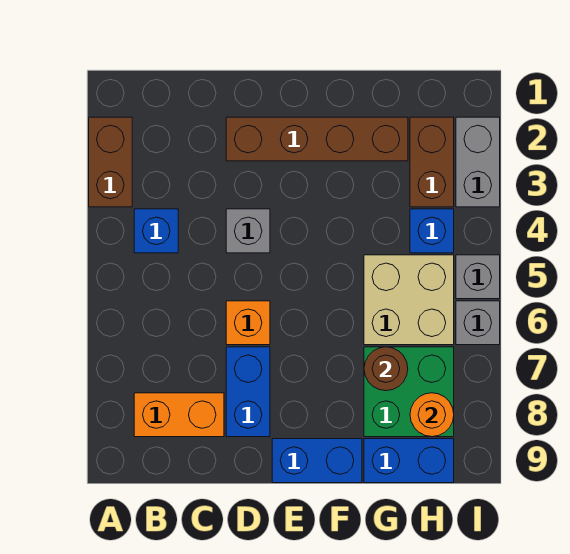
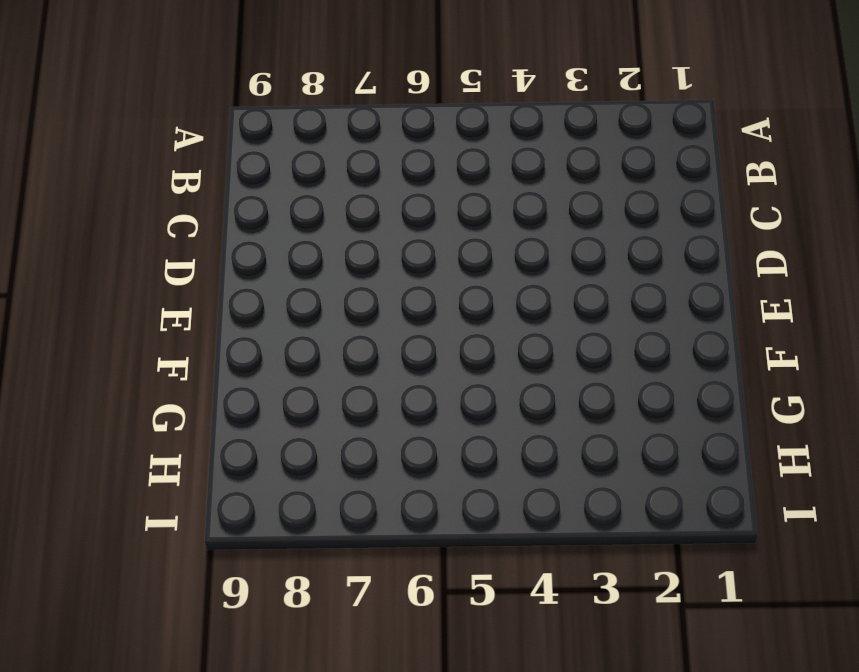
none -> brown brick A2:A3 level 1
none -> blue brick B4 level 1
none -> orange brick B8:C8 level 1

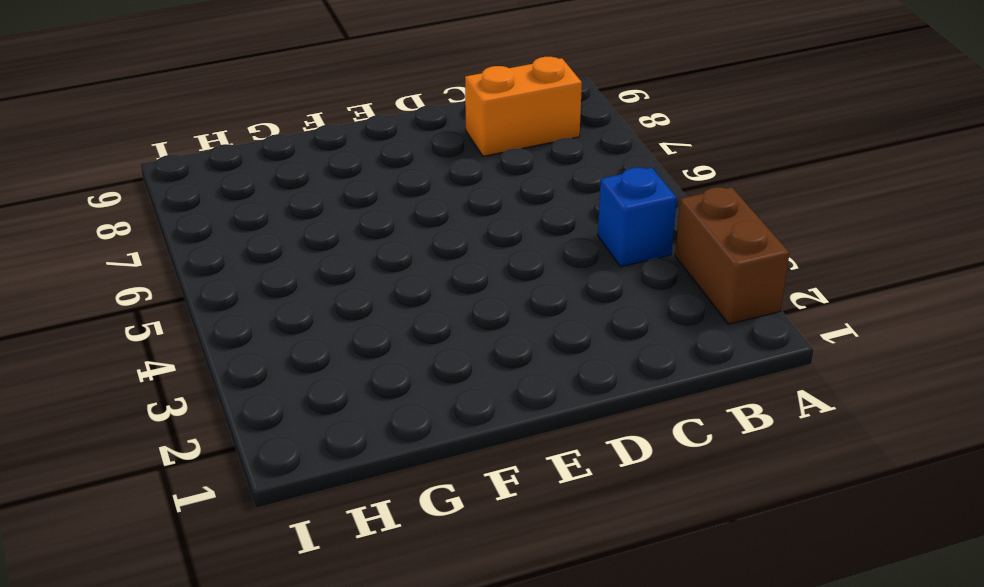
none -> brown brick D2:G2 level 1
none -> grey brick D4 level 1
none -> orange brick D6 level 1

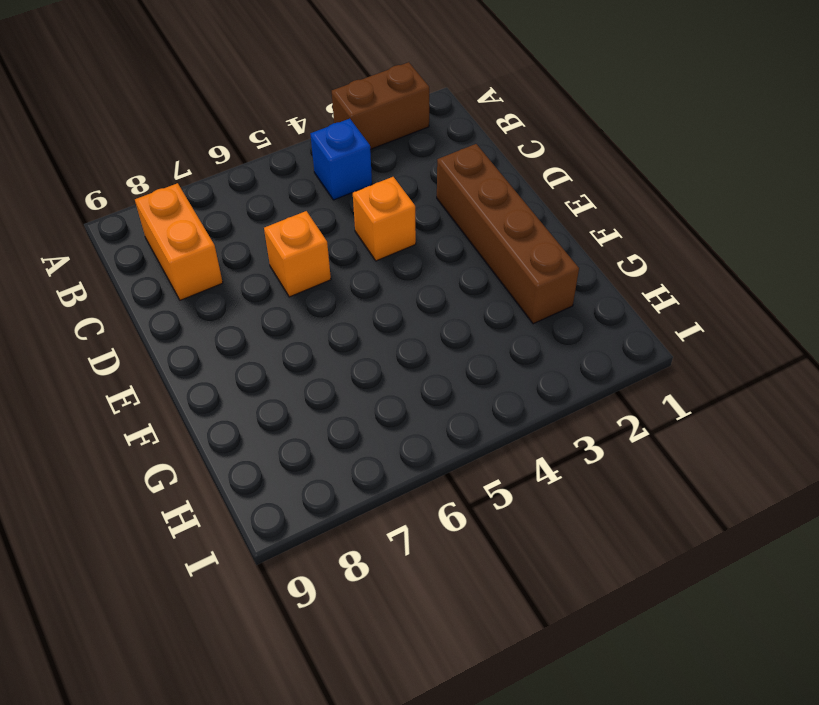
orange brick D4 level 1 -> grey brick D4 level 1
none -> blue brick D7:D8 level 1
none -> blue brick E9:F9 level 1
none -> tan brick G5:H6 level 1

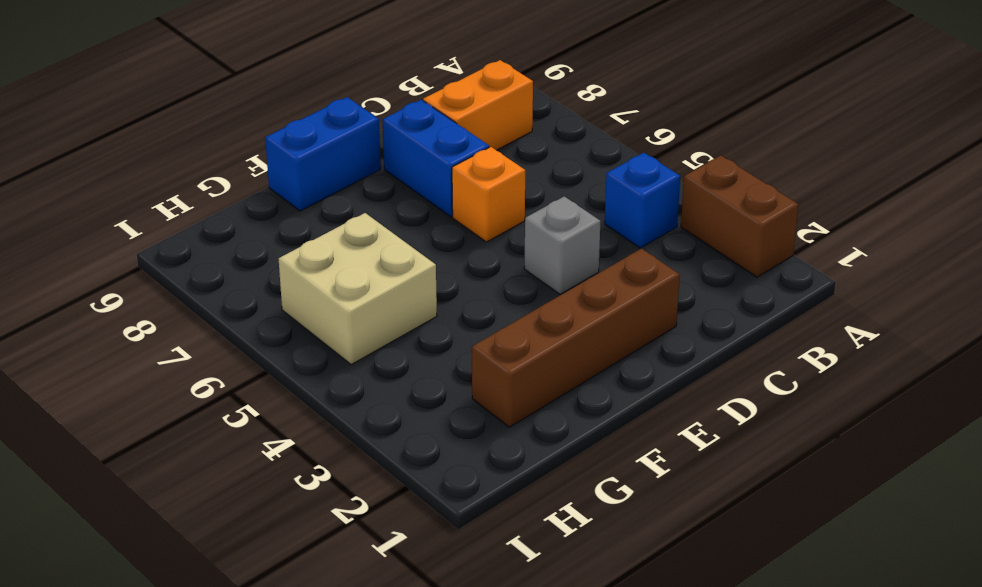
none -> green brick G7:H8 level 1
none -> blue brick G9:H9 level 1
none -> brown brick H2:H3 level 1

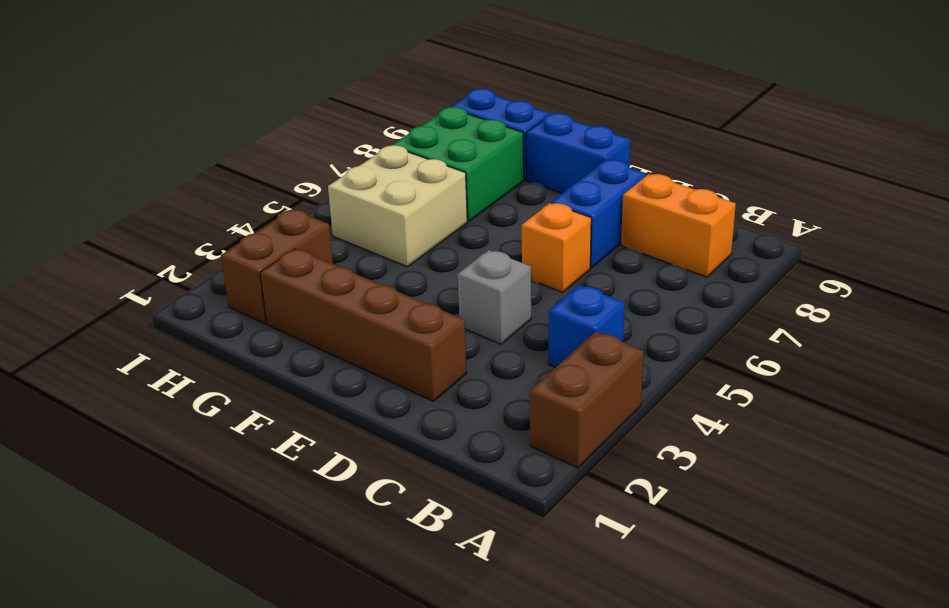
none -> blue brick H4 level 1
none -> grey brick I2:I3 level 1
none -> grey brick I5 level 1

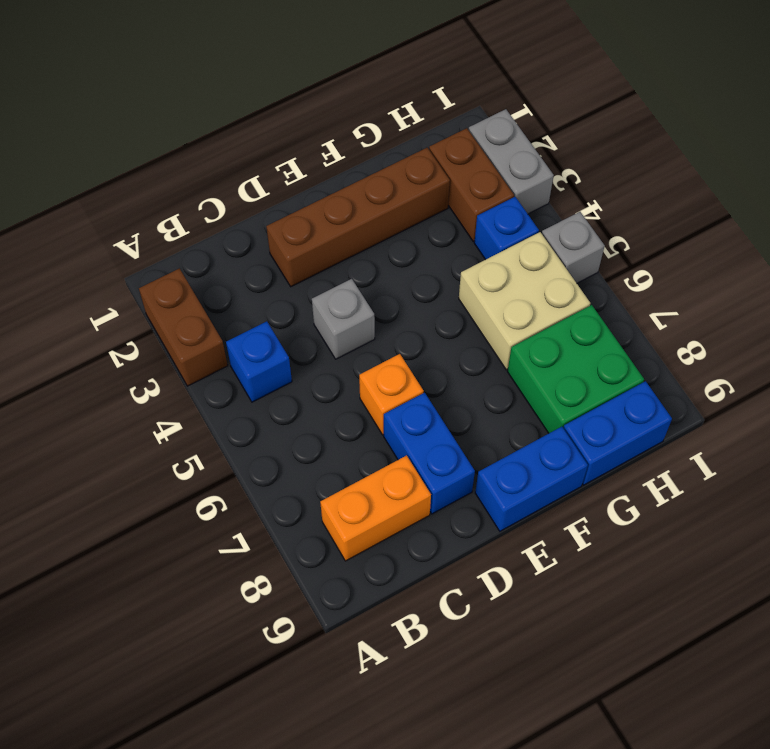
none -> grey brick I6 level 1
none -> brown round brick G7 level 2
none -> orange round brick H8 level 2

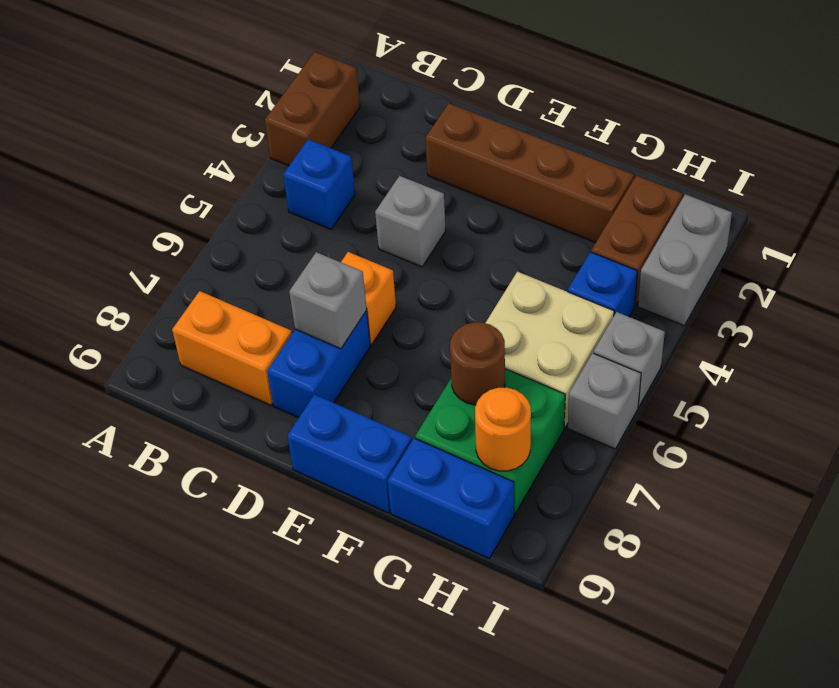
grey brick D7 level 2 -> none

